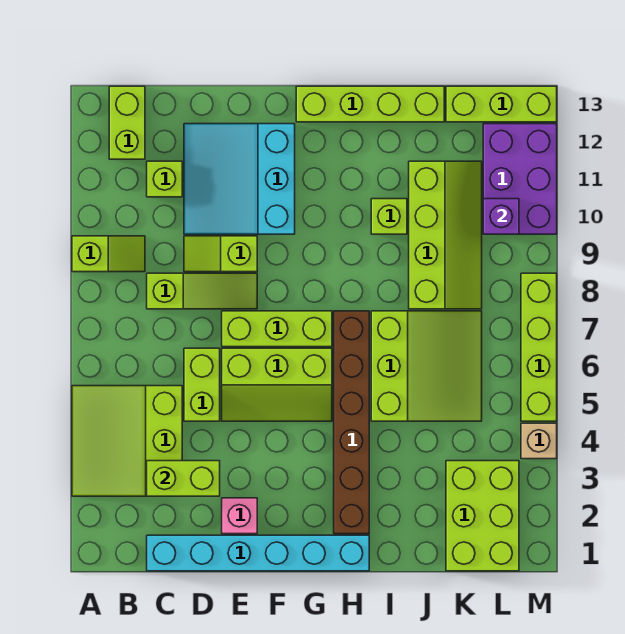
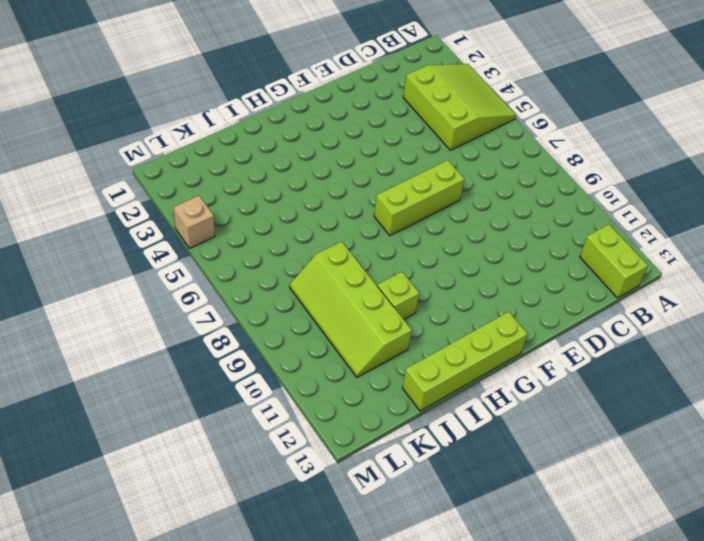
none -> lime slope A9:B9 level 1 top A
none -> cyan brick C1:H1 level 1
none -> lime slope C8:E8 level 1 top C

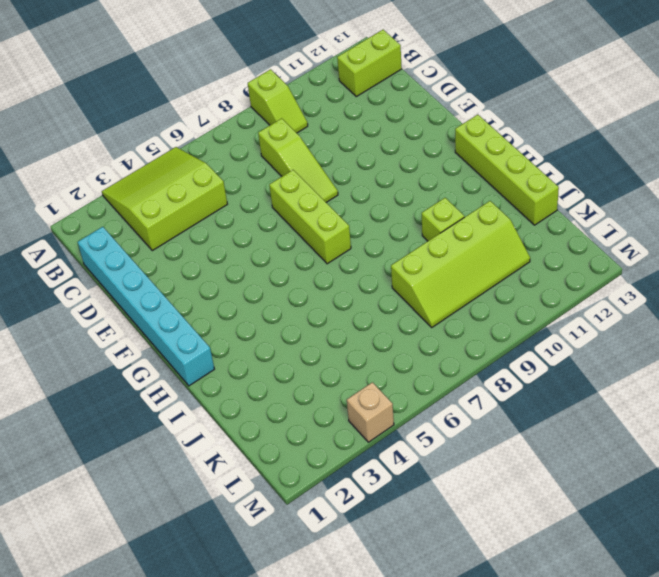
none -> lime brick C11 level 1
none -> lime brick D5:D6 level 1
none -> lime slope D9:E9 level 1 top E

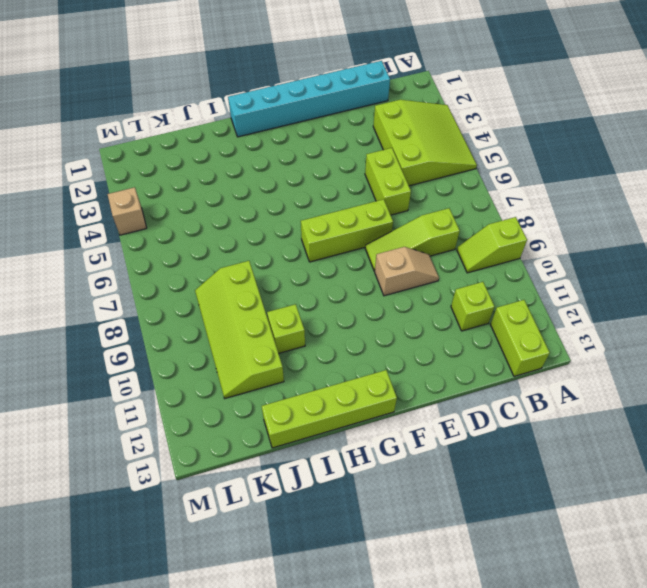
tan slope D9:E9 level 1 top E -> lime slope D9:E9 level 1 top E
none -> cyan slope D10:F12 level 1 top F
none -> pink brick E2 level 1
none -> lime slope E5:G6 level 1 top 6

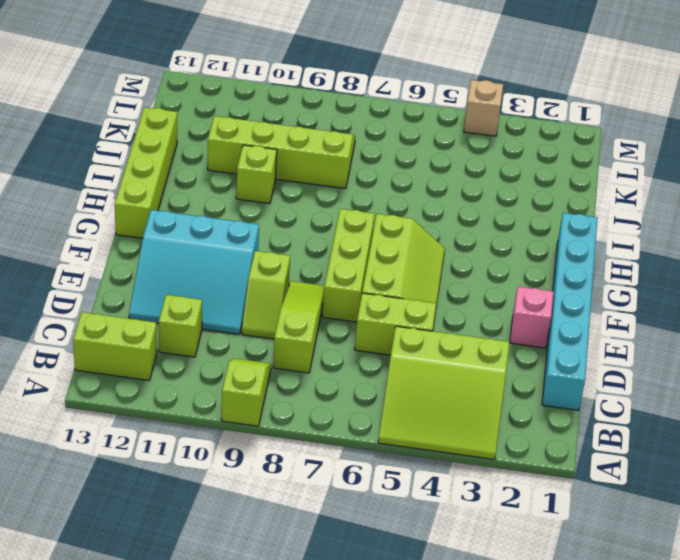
none -> brown brick H2:H7 level 1
none -> lime slope I5:K7 level 1 top I
none -> lime brick K1:L3 level 1

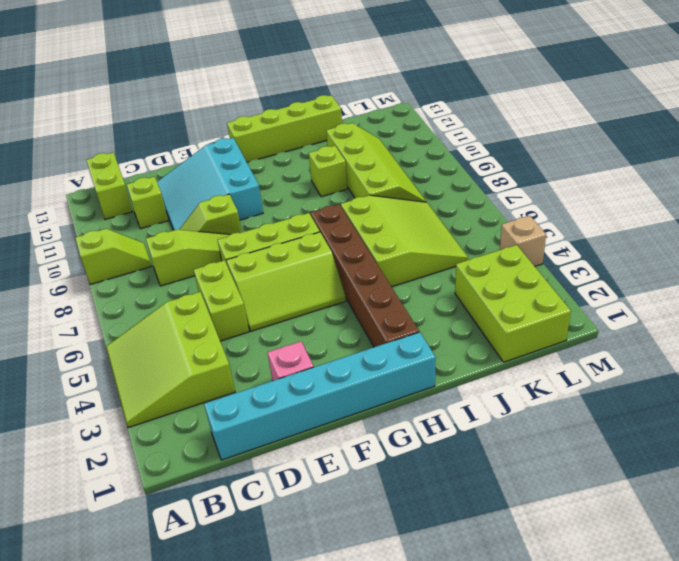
none -> lime brick K13:M13 level 1
none -> purple brick L10:M12 level 1
none -> lime brick M5:M8 level 1

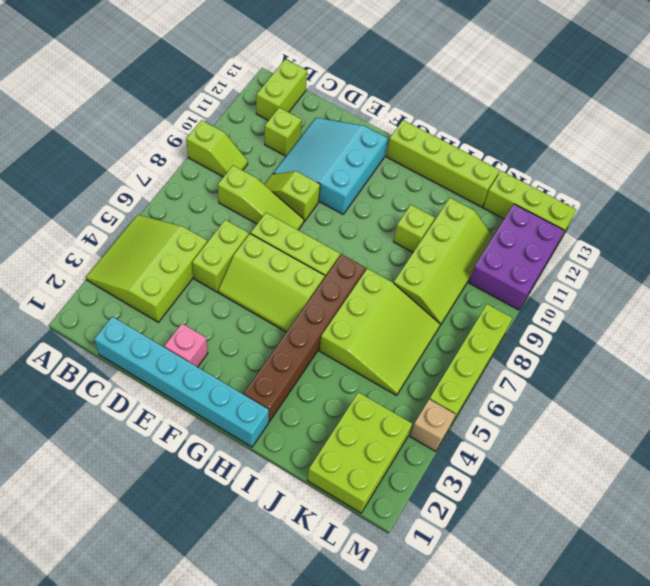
none -> lime brick C3:D3 level 2
none -> purple brick L10 level 2

